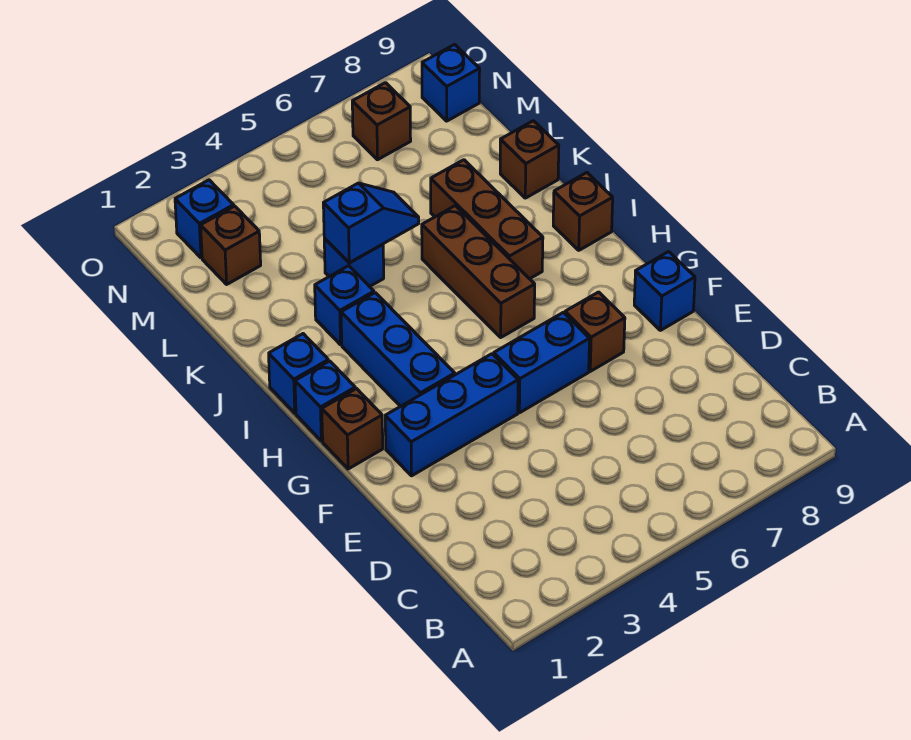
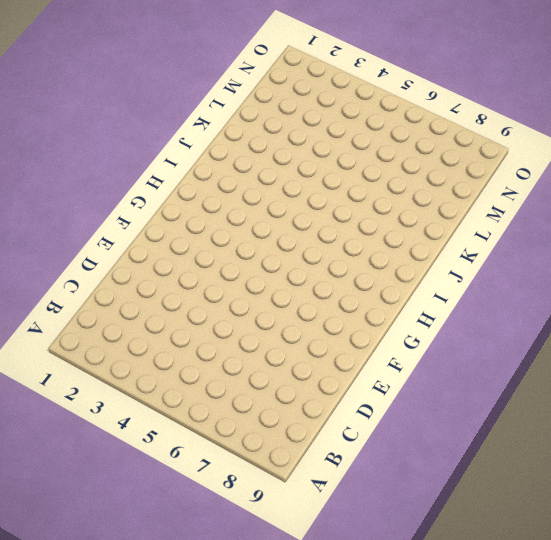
none -> blue brick F2:F4 level 1
none -> blue brick F5:F6 level 1
none -> brown brick F7 level 1

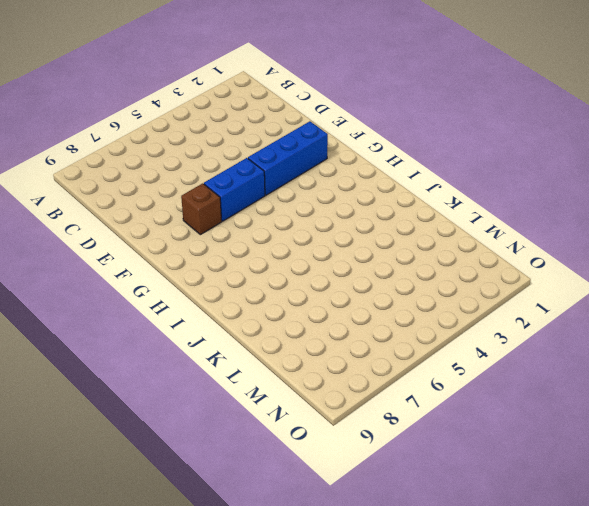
none -> blue brick F9 level 1
none -> brown brick G1 level 1
none -> blue brick G3:I3 level 1

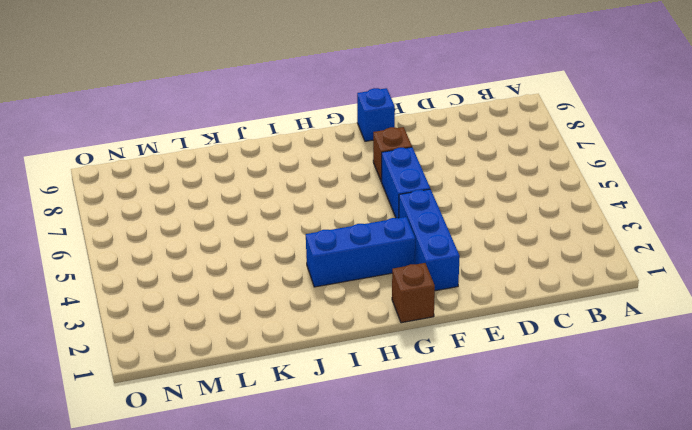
none -> blue brick H1 level 1
none -> brown brick H6:J6 level 1
none -> blue brick I1 level 1

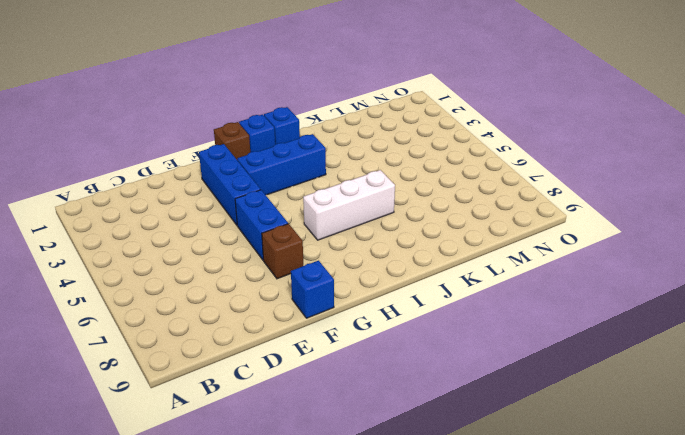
white brick H6:J6 level 1 -> brown brick H6:J6 level 1
none -> brown brick I7:K7 level 1
none -> brown brick I9 level 1
none -> blue brick J3 level 1

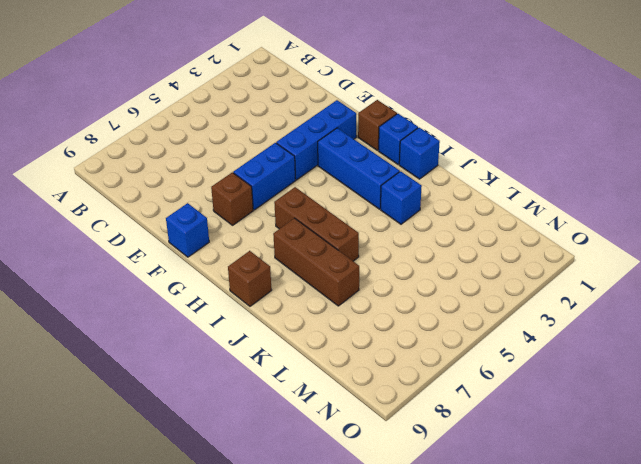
none -> blue brick K4 level 1
none -> brown brick K9 level 1
none -> brown brick M2 level 1

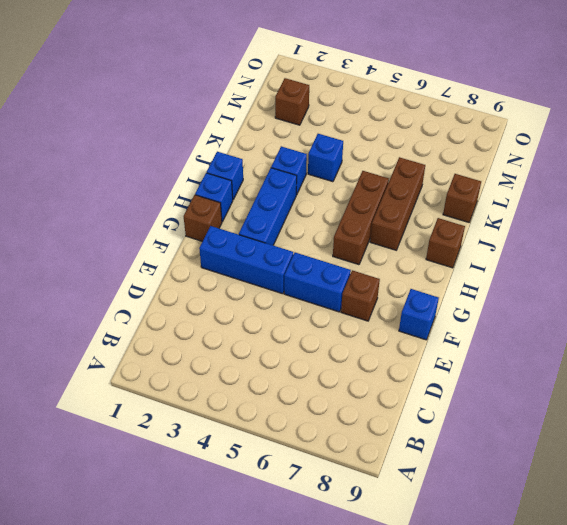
none -> blue brick N2 level 1
none -> brown brick N7 level 1
none -> blue brick N9 level 1

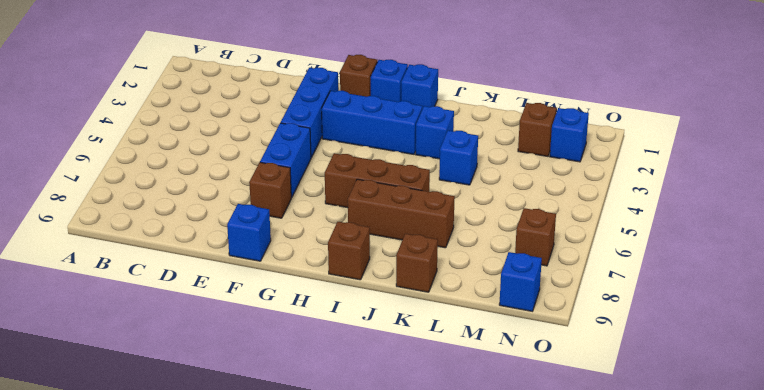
none -> blue slope K4:K5 level 2 top 4

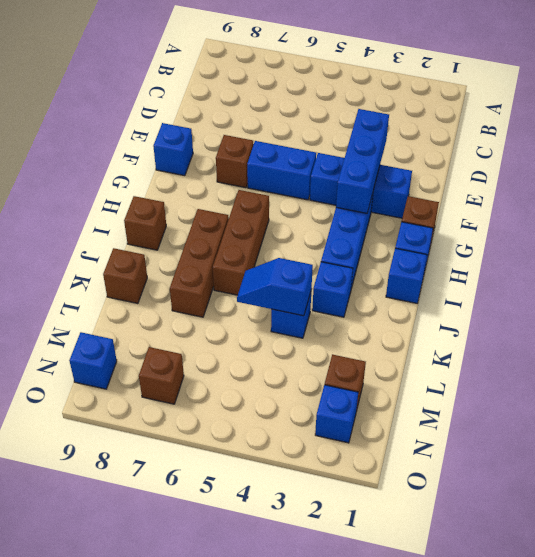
blue brick E3:G3 level 2 -> none

